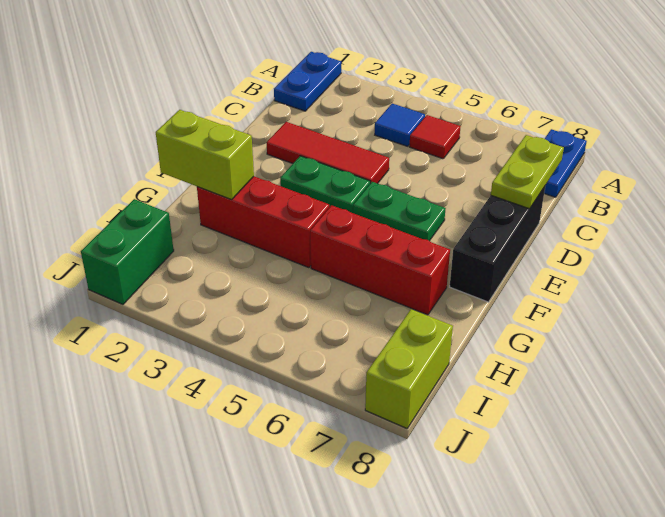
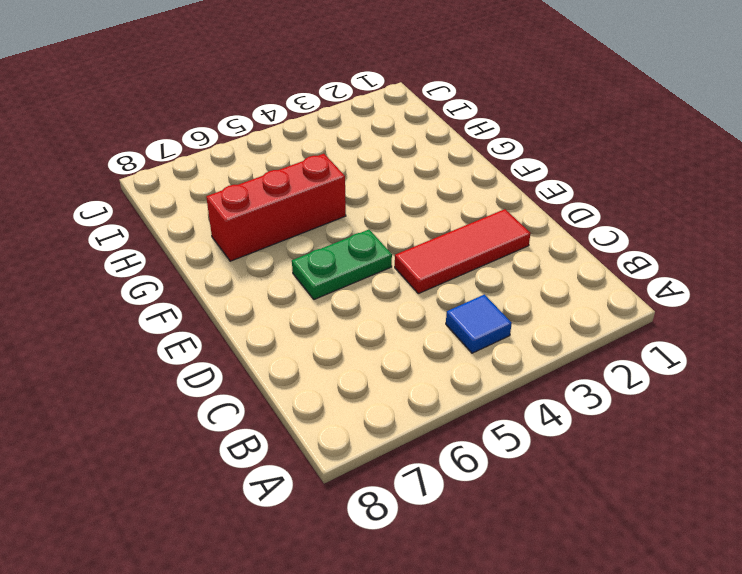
none -> blue plate A1:B1 level 1
none -> blue plate A8:B8 level 1
none -> red tile B5 level 1

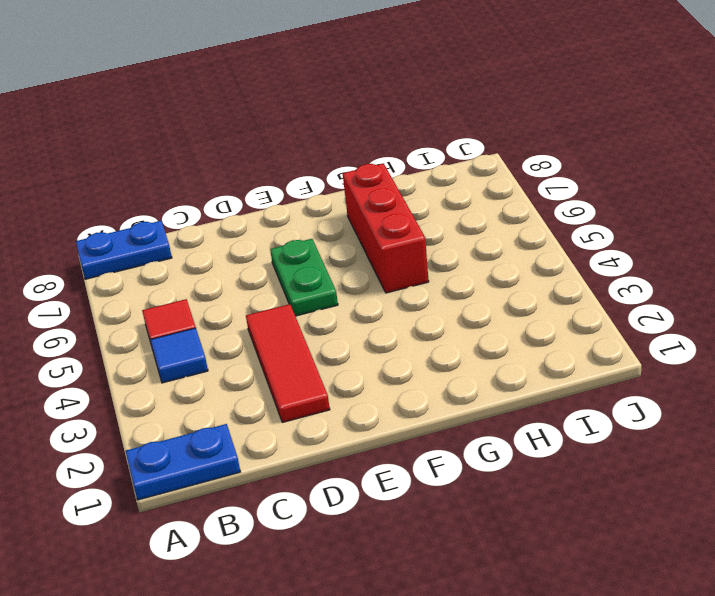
none -> black brick D8:F8 level 1
none -> green plate E3:E4 level 1
none -> red brick G2:G4 level 1

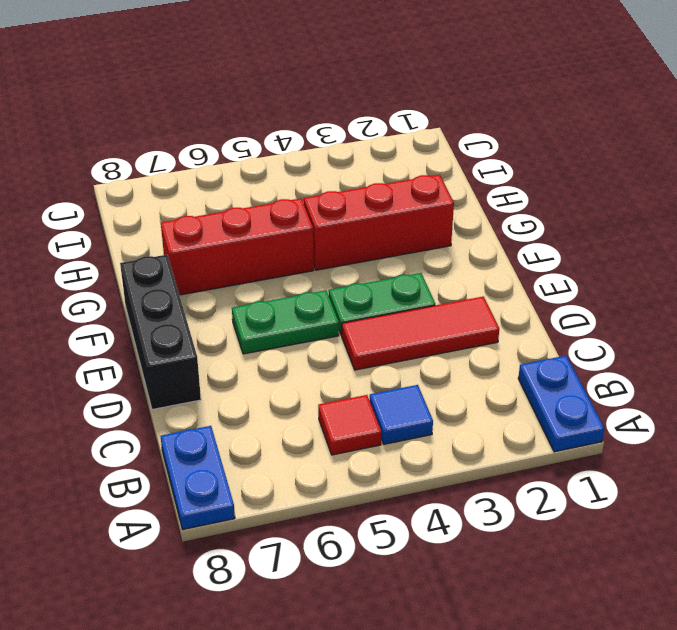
none -> green brick I1:J1 level 1
none -> lime brick I8:J8 level 1
none -> lime plate C8:D8 level 2

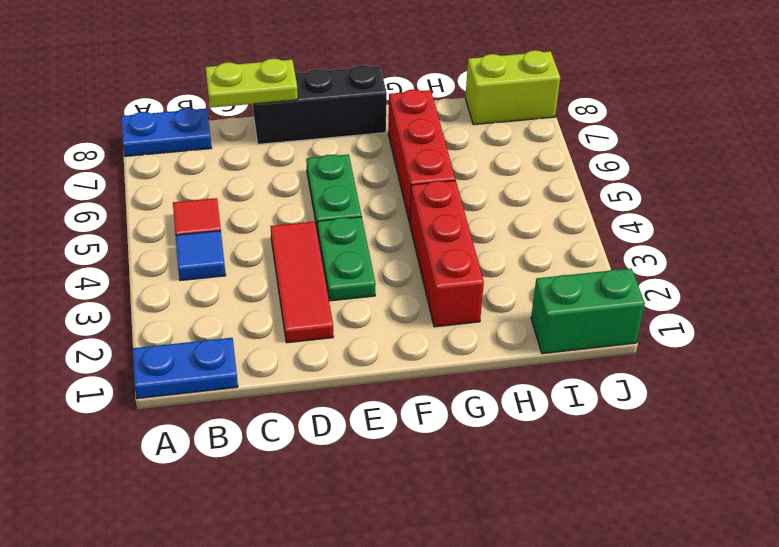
none -> lime brick G1:G2 level 2

